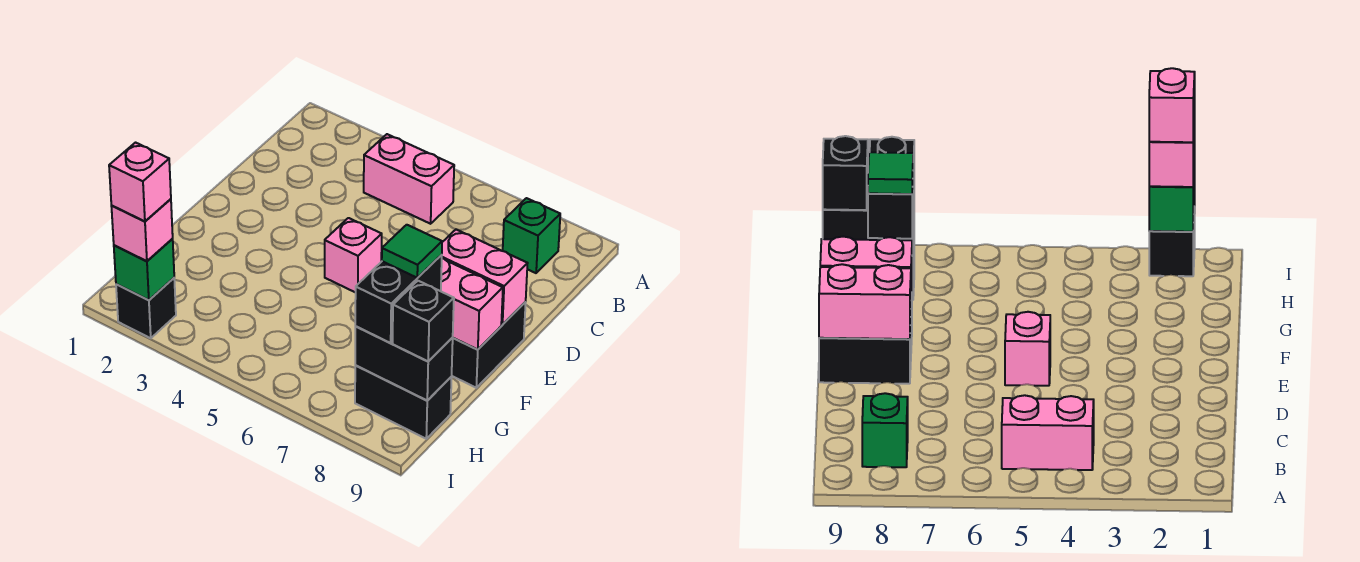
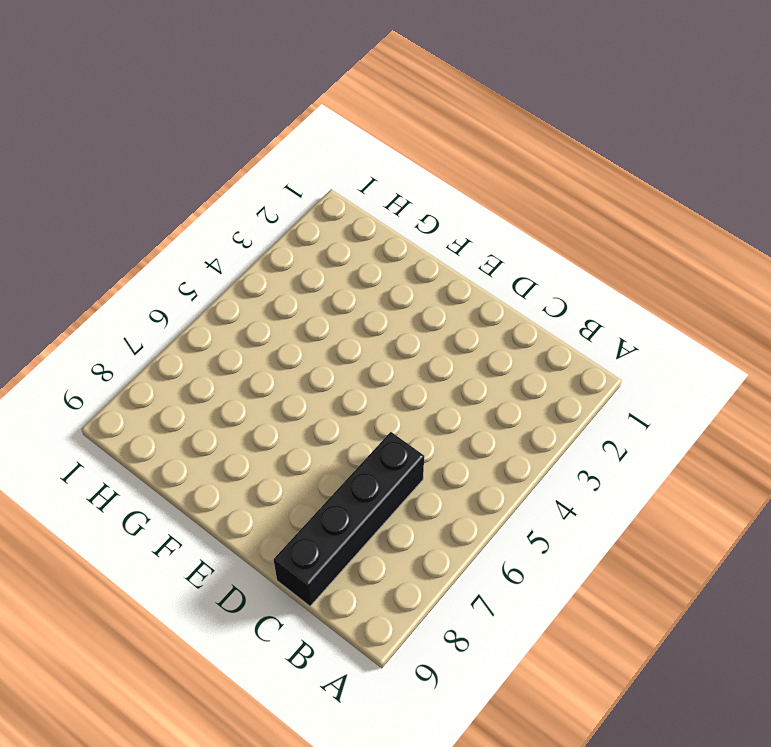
black brick C6:C9 level 1 -> none
none -> pink brick B4:B5 level 1
none -> green brick B8 level 1
none -> pink brick E5 level 1

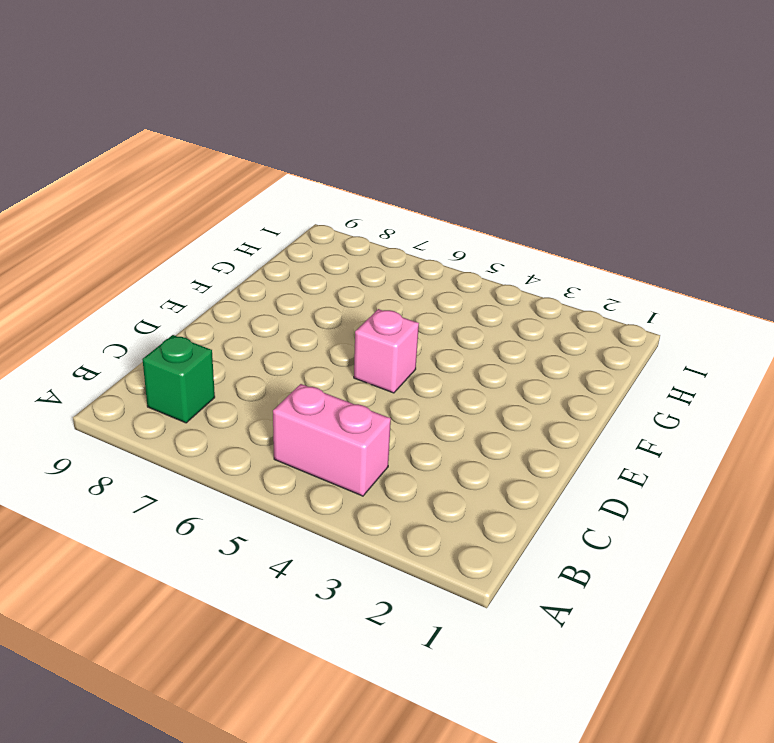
none -> black brick E8:F9 level 1
none -> black brick H8:H9 level 1
none -> black brick I2 level 1

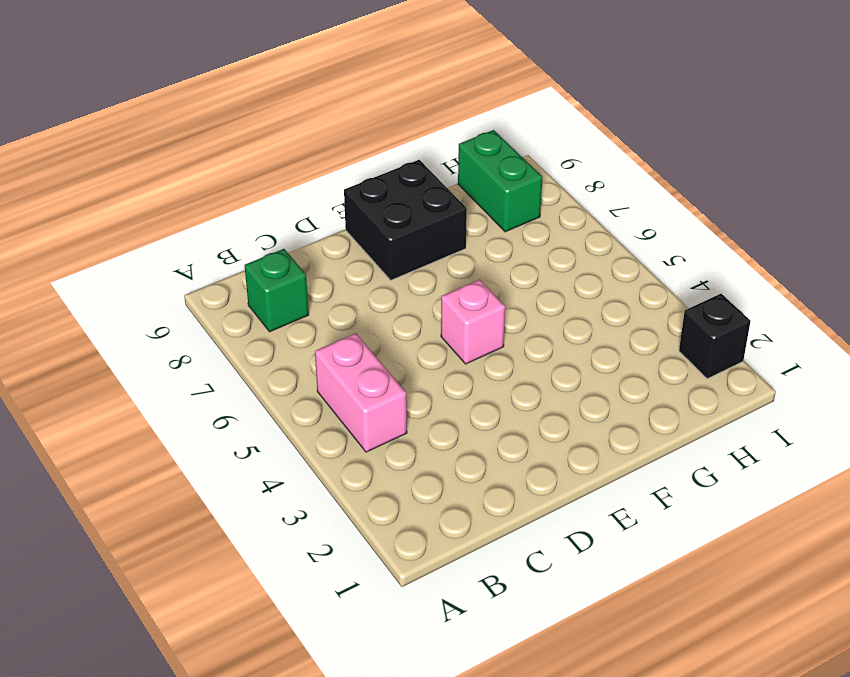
green brick H8:H9 level 1 -> black brick H8:H9 level 1
none -> pink brick E8:E9 level 2
none -> pink brick F8:F9 level 2
none -> black brick H8:H9 level 2

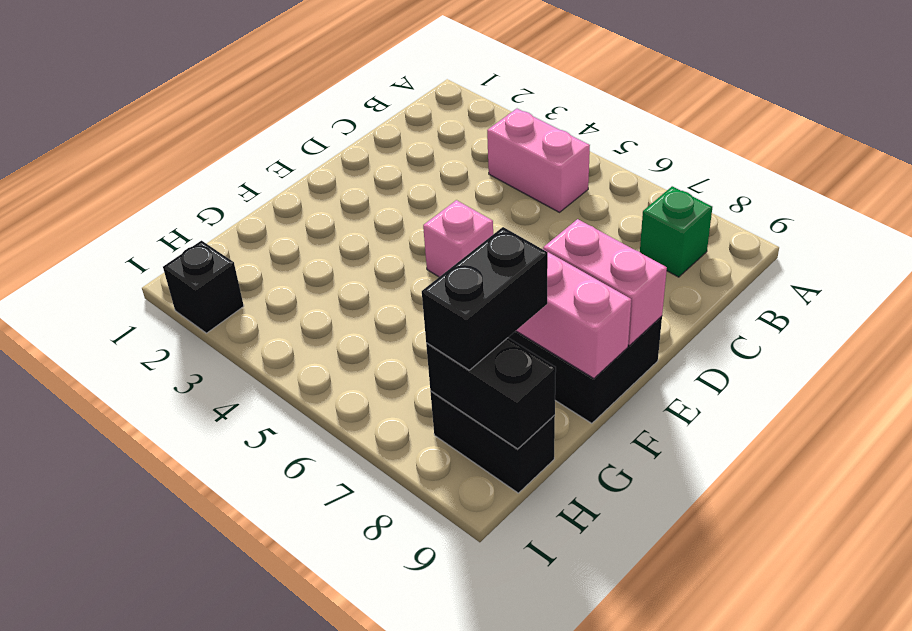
none -> green brick I2 level 2
none -> black brick H9 level 3
none -> pink brick I2 level 3

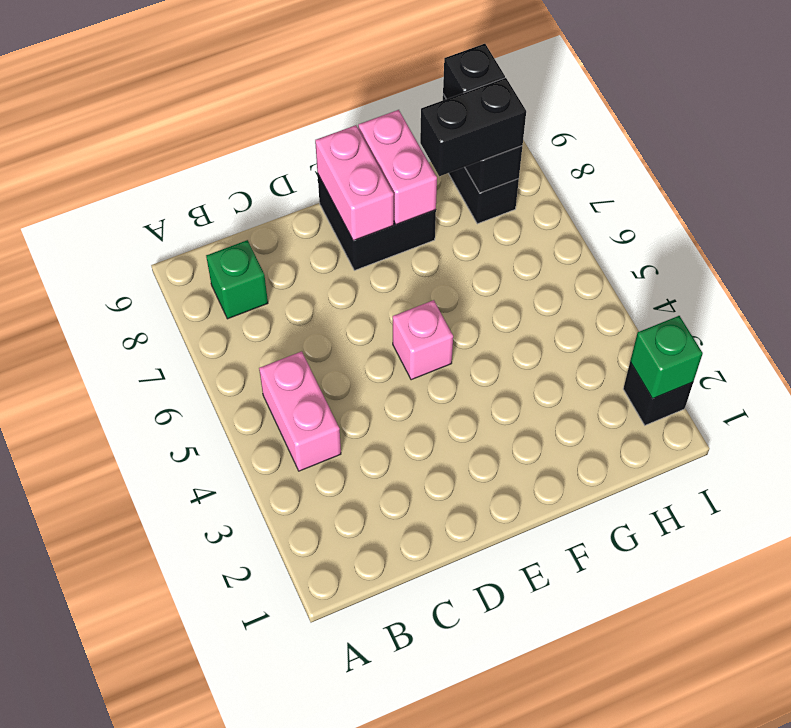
none -> pink brick I2 level 3
none -> green tile G8 level 4
none -> pink brick I2 level 4

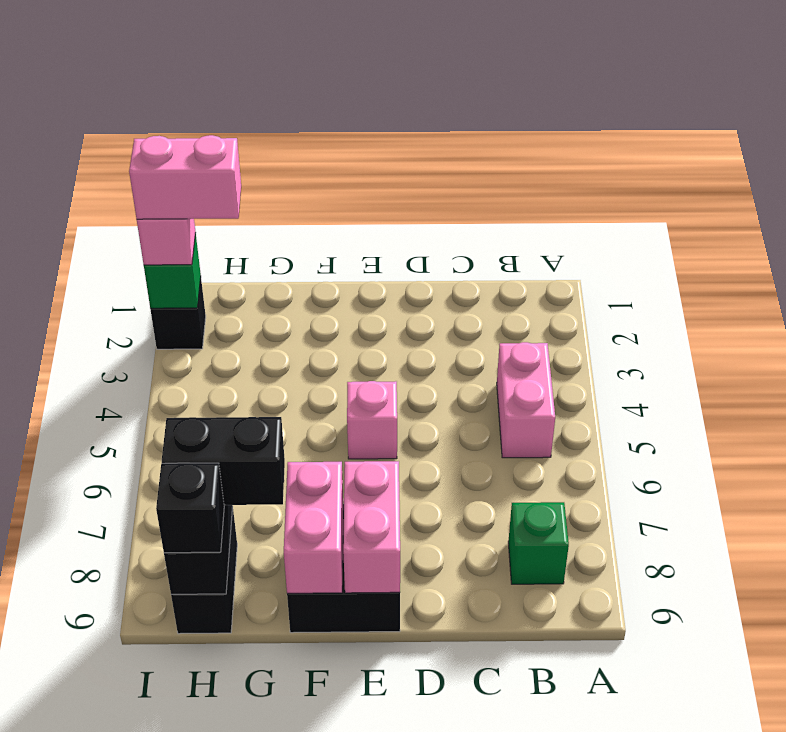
pink brick H2:I2 level 4 -> pink brick I2 level 4
none -> green tile G8 level 4

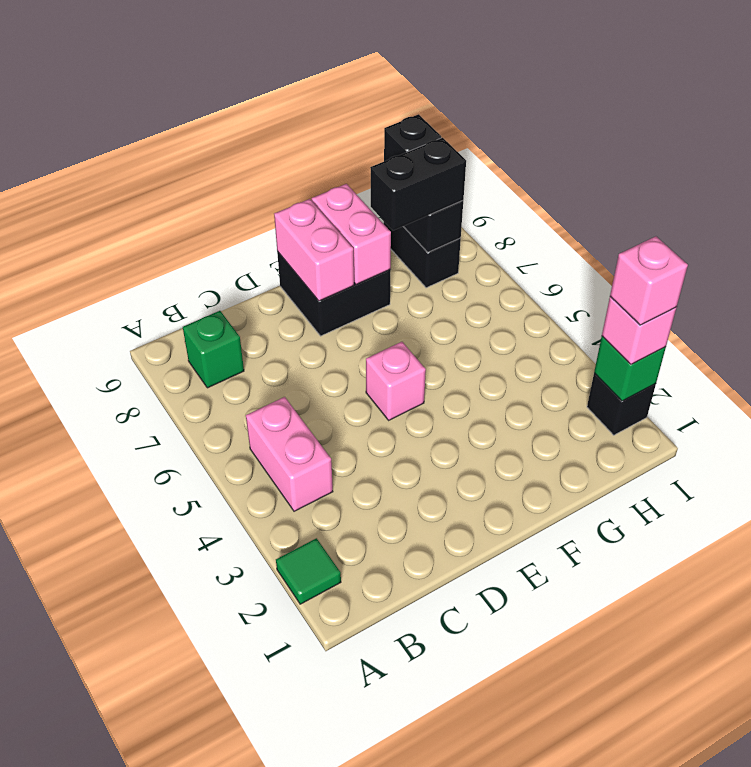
green tile A2 level 1 -> green tile G8 level 4

